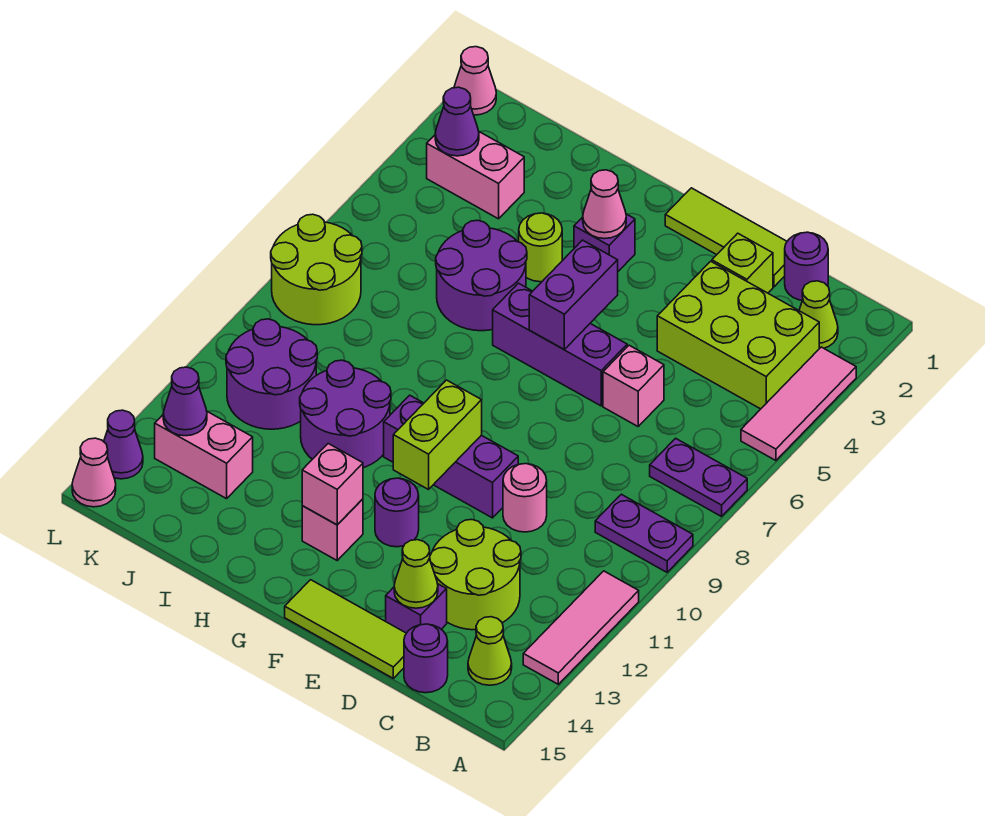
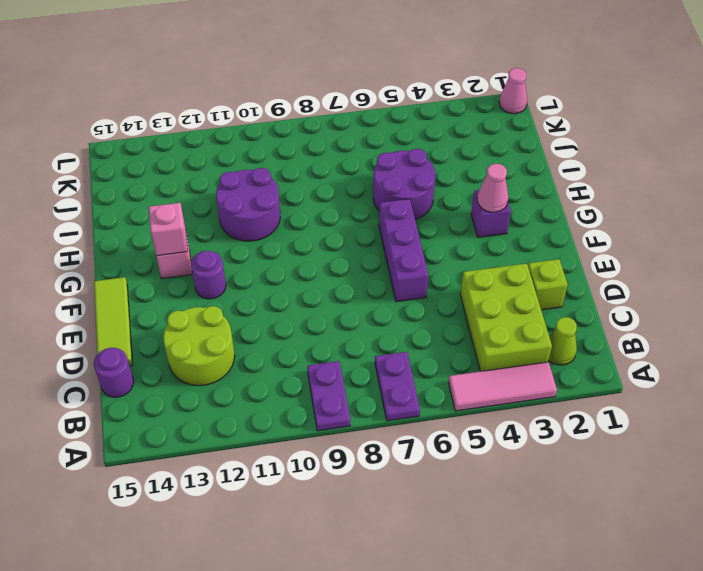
none -> pink tile A11:A13 level 1
none -> lime cone B14 level 1
none -> purple round brick C1 level 1
none -> lime tile D1:F1 level 1

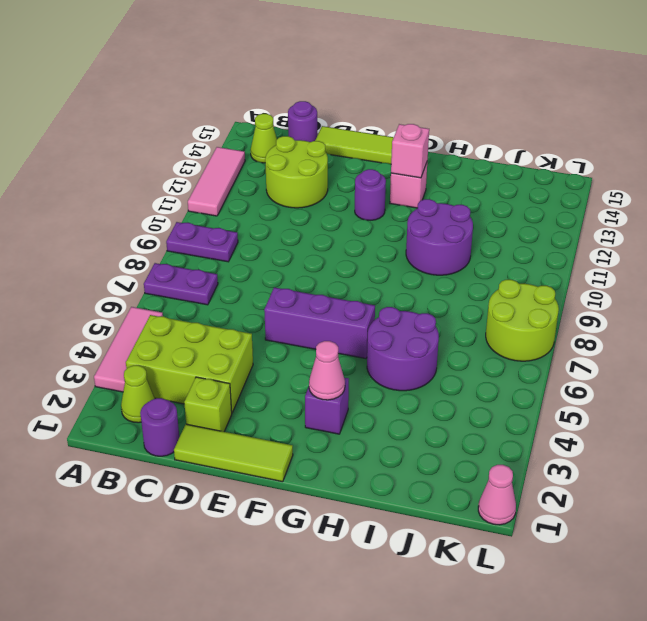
none -> pink brick D6 level 1
none -> pink round brick D10 level 1
none -> purple brick D14 level 1
none -> purple brick E10:G10 level 1

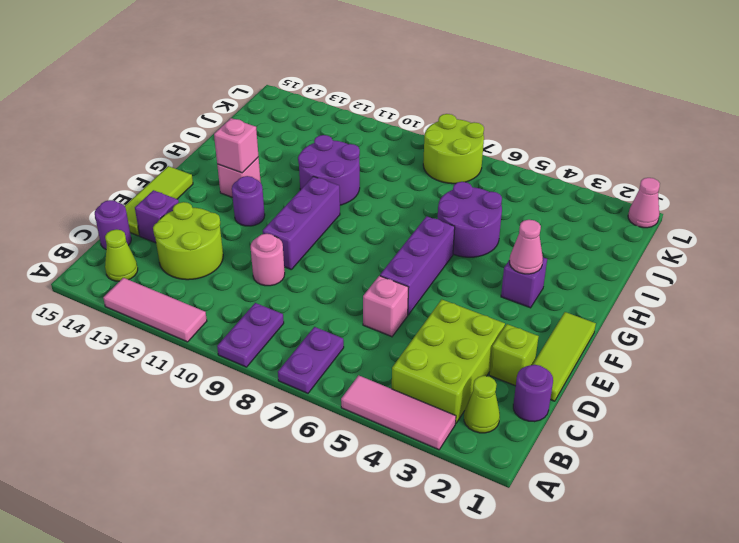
none -> lime round brick H4 level 1
none -> pink brick J3:K3 level 1
none -> purple round brick J10:K11 level 1
none -> pink brick J13:K13 level 1

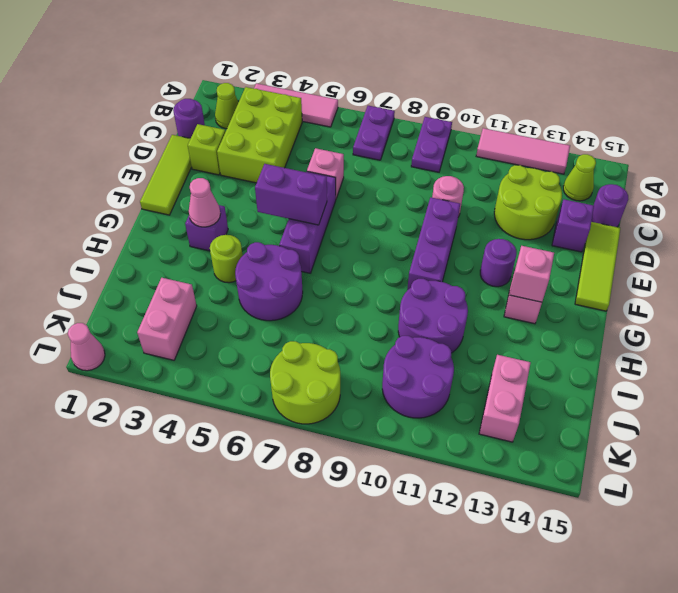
none -> purple cone L14 level 1
none -> pink cone L15 level 1
none -> lime cone D14 level 2
none -> lime brick F10:F11 level 2

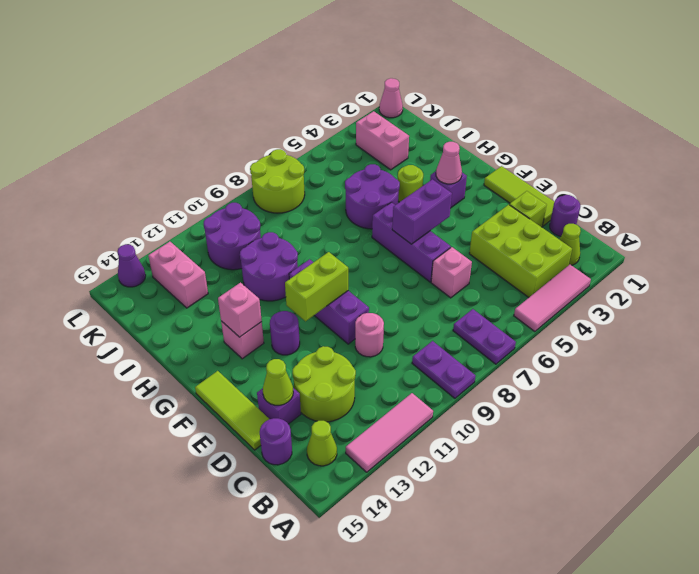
none -> pink cone L15 level 1
none -> purple cone K3 level 2
none -> purple cone K13 level 2

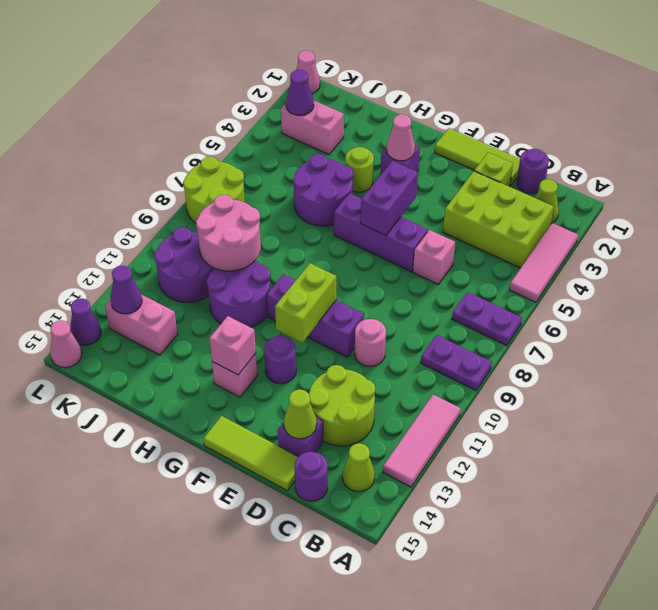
pink round brick I9:J10 level 2 -> none

